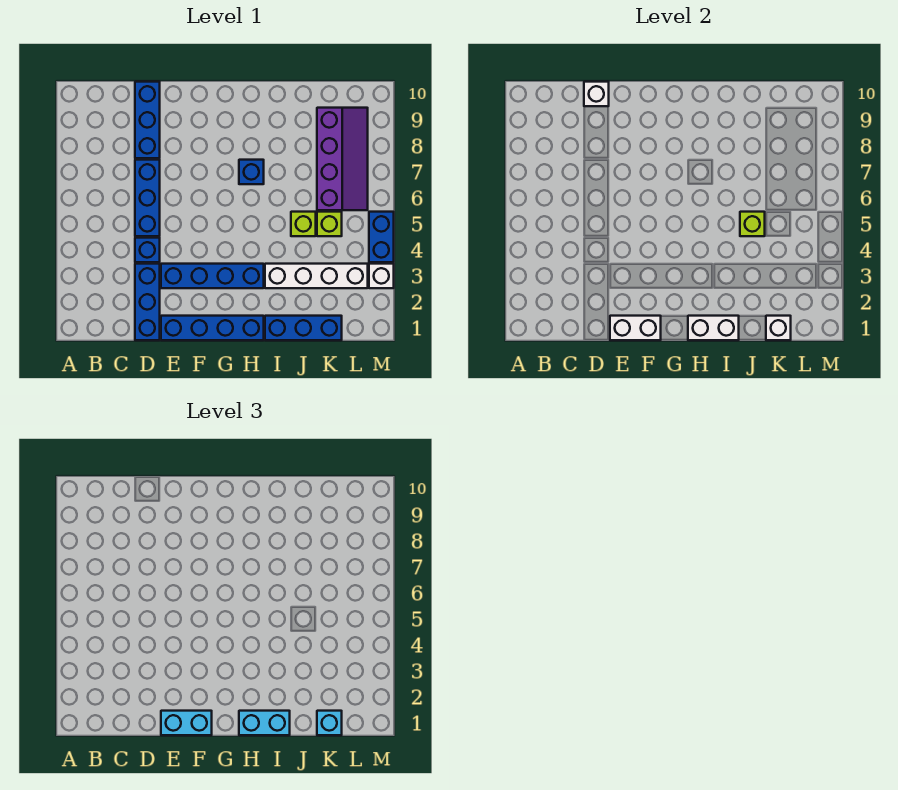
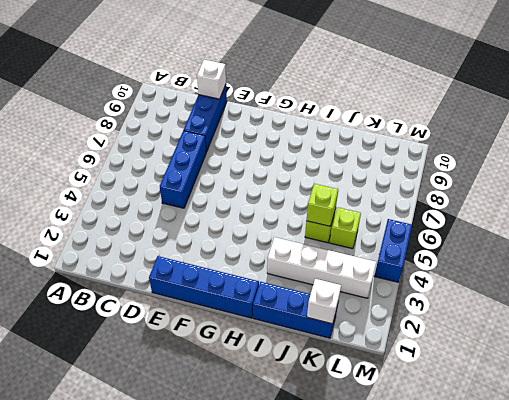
none -> blue brick D1:D3 level 1
none -> blue brick D4 level 1
none -> blue brick E3:H3 level 1

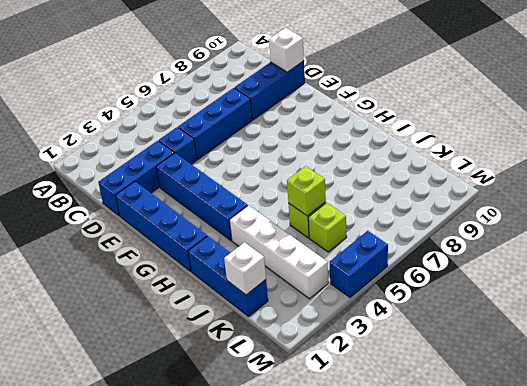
none -> blue brick H7 level 1
none -> purple slope K6:L9 level 1 top K
none -> white brick M3 level 1

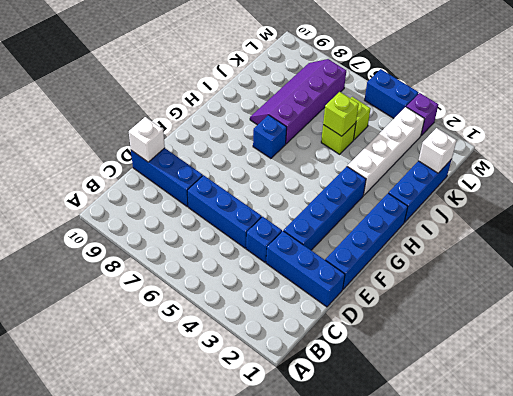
purple slope I7:L8 level 1 top 7 -> purple slope K6:L9 level 1 top K
purple brick M3 level 1 -> white brick M3 level 1
none -> white brick E1:F1 level 2
none -> white brick H1:I1 level 2
none -> cyan brick E1:F1 level 3

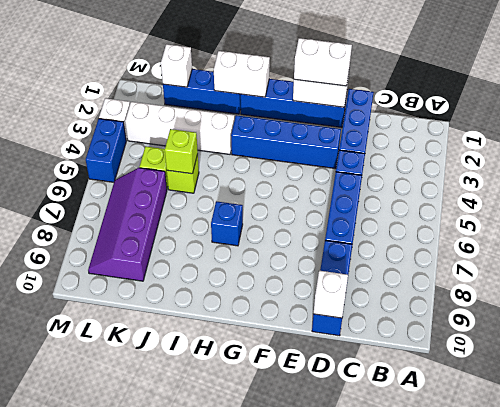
white brick E1:F1 level 3 -> cyan brick E1:F1 level 3
none -> cyan brick H1:I1 level 3
none -> cyan brick K1 level 3

